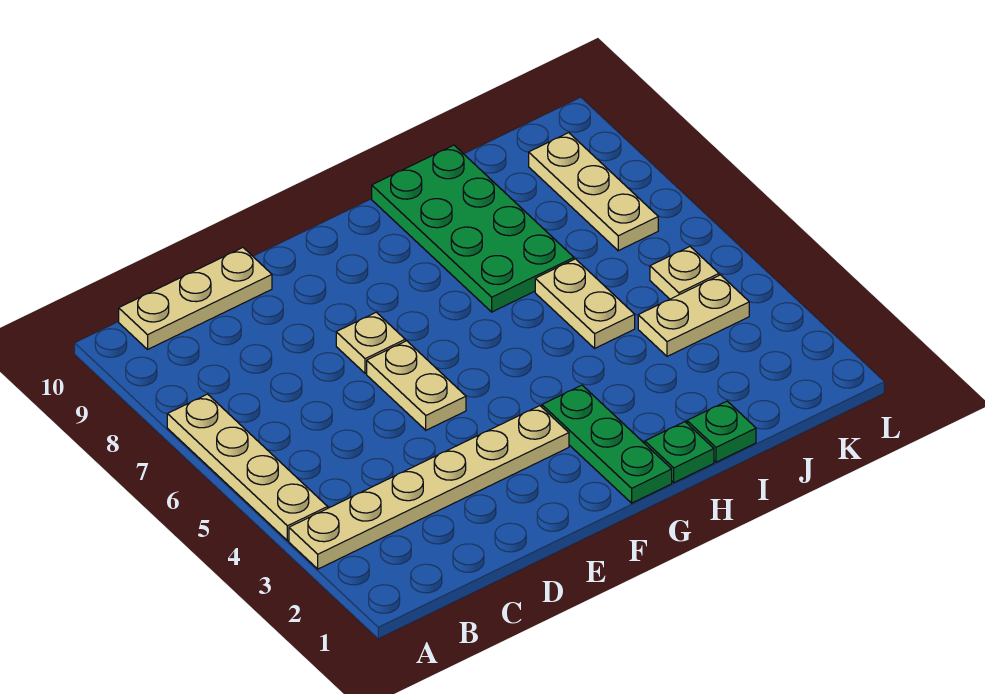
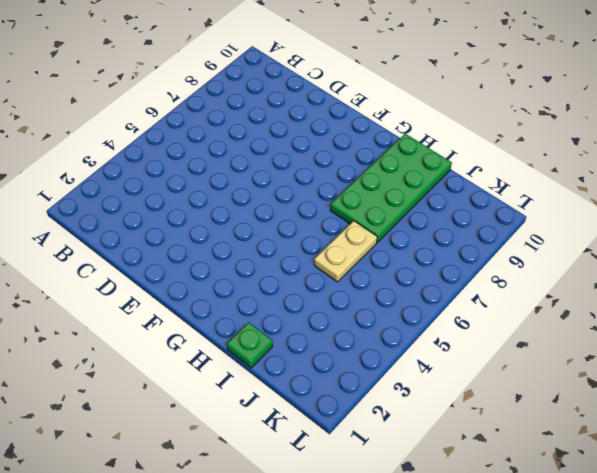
none -> tan plate A3:F3 level 1
none -> tan plate A4:A7 level 1
none -> tan plate B10:D10 level 1

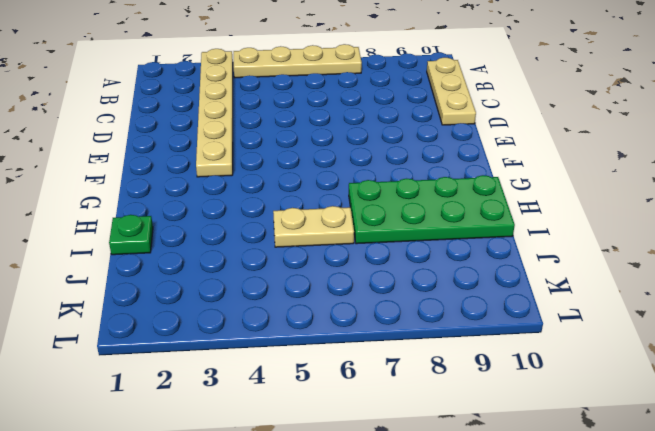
none -> tan plate E5:E6 level 1
none -> tan plate E7 level 1
none -> green plate G1:G3 level 1

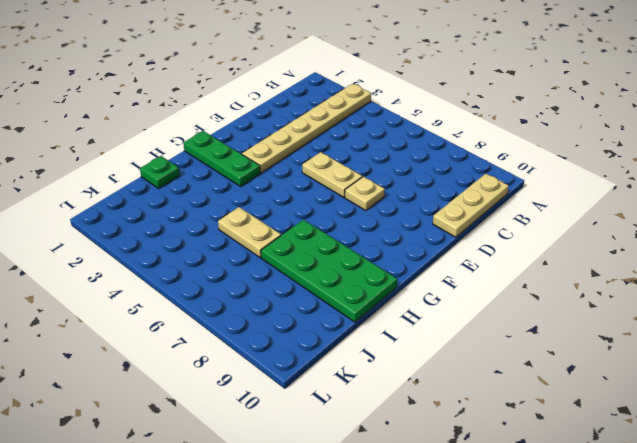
none -> tan plate A4:A7 level 1
none -> green plate H1 level 1
none -> tan plate J4:K4 level 1

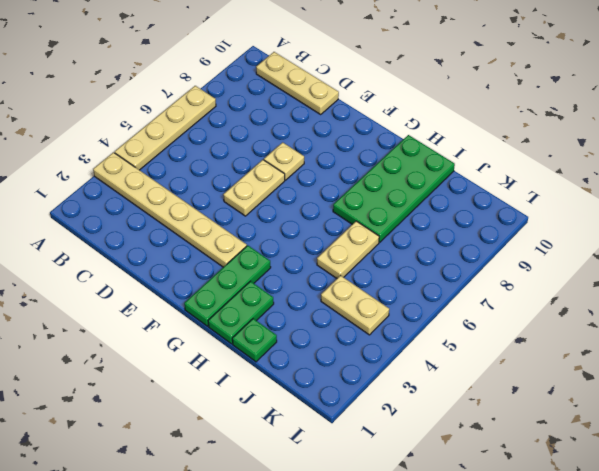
green plate H1:H2 level 1 -> green plate H1 level 1
none -> tan plate K5 level 1
none -> tan plate K7:K9 level 1

